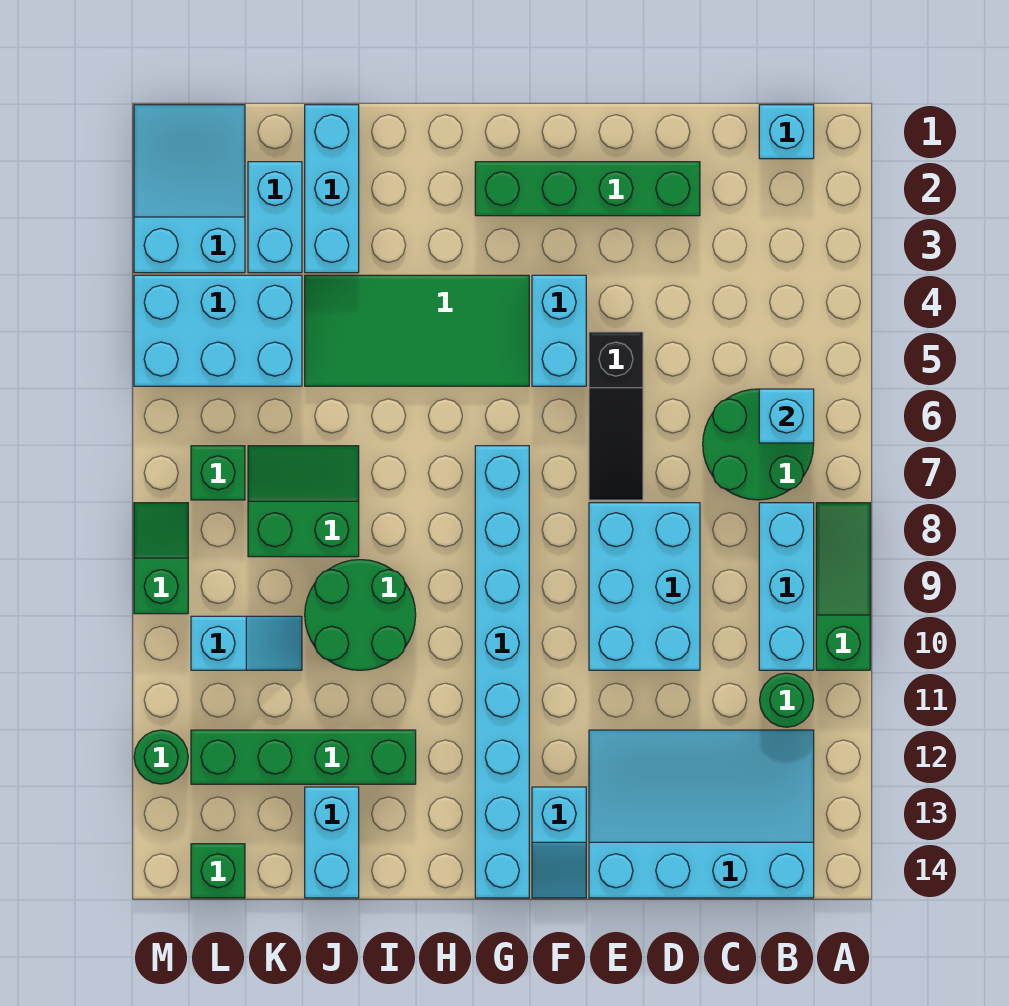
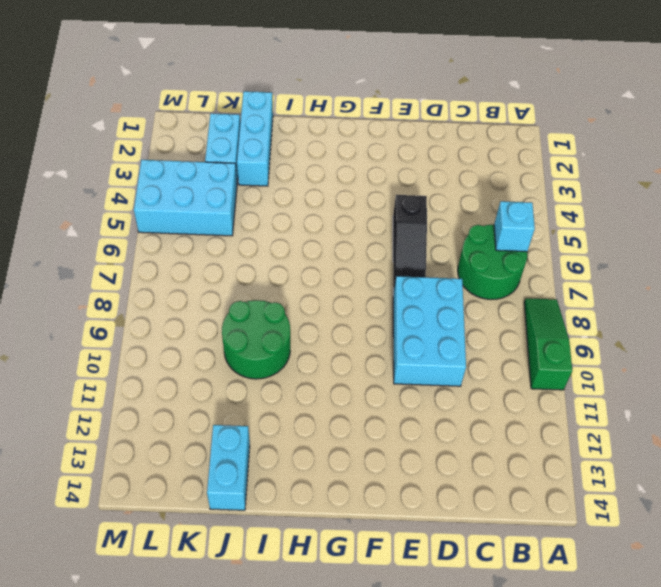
none -> cyan brick B1 level 1
none -> cyan brick B8:B10 level 1
none -> green round brick B11 level 1

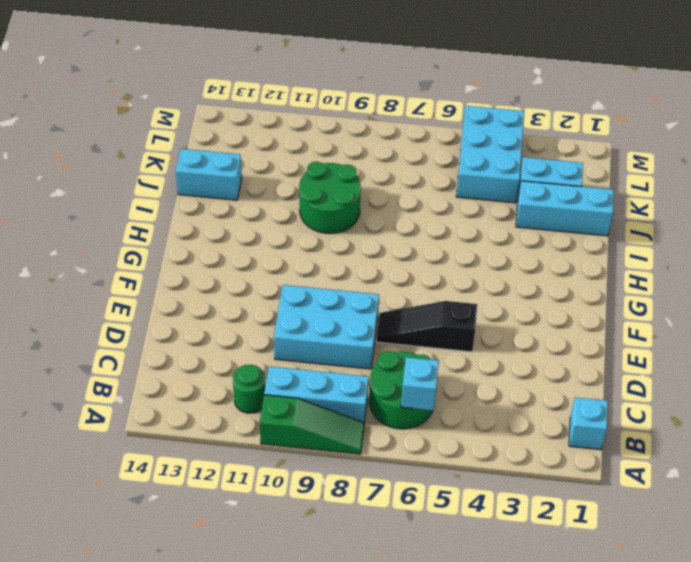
none -> cyan slope B12:E14 level 1 top 14
none -> green brick D2:G2 level 1
none -> cyan brick F4:F5 level 1

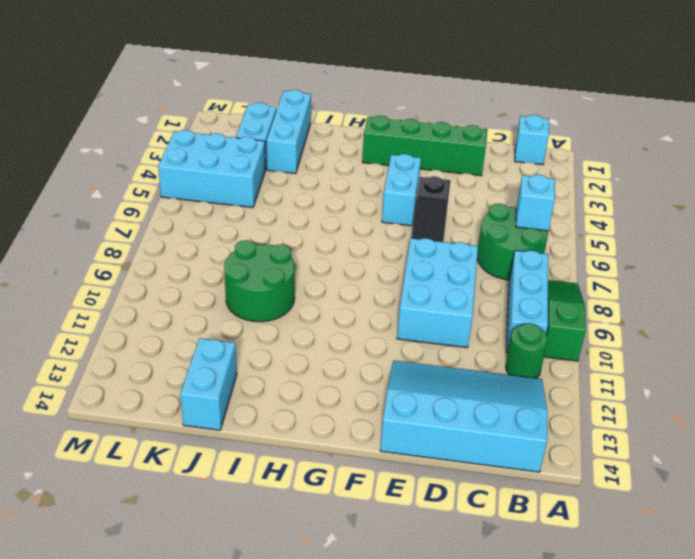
none -> cyan slope F13:F14 level 1 top 13
none -> green tile G4:J5 level 1
none -> cyan brick G7:G14 level 1

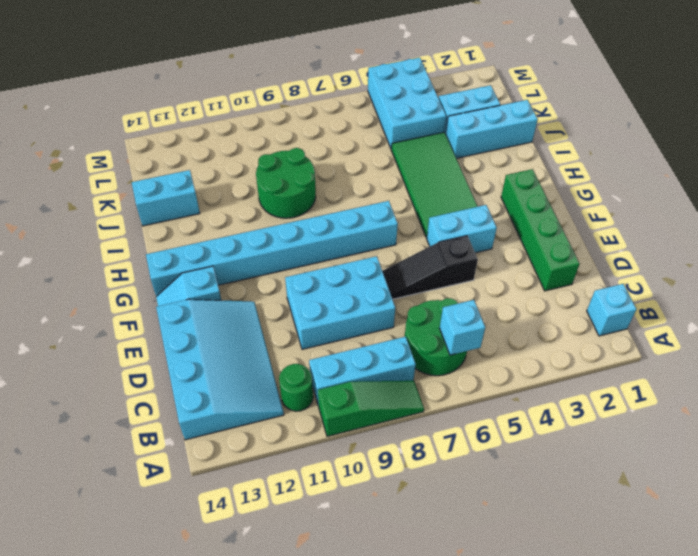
none -> green brick I12:L12 level 1
none -> green slope J7:K8 level 1 top 8
none -> cyan slope K10:L10 level 1 top L

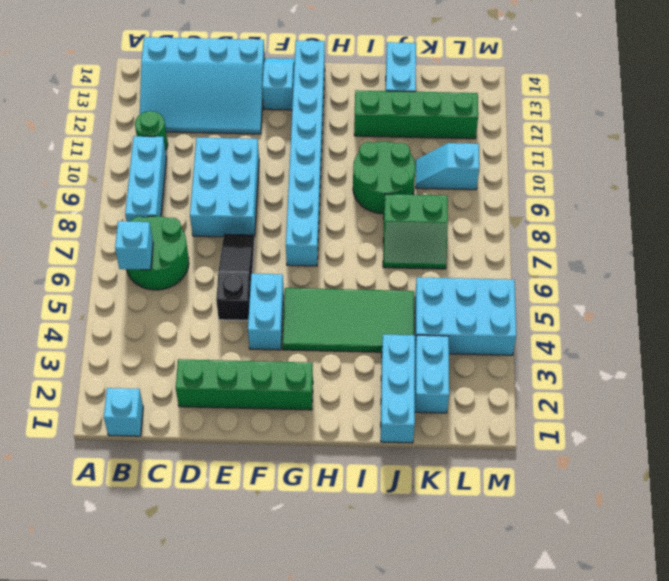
none -> green slope A8:A10 level 1 top 10
none -> cyan slope L1:M3 level 1 top 3
none -> green brick L7 level 1

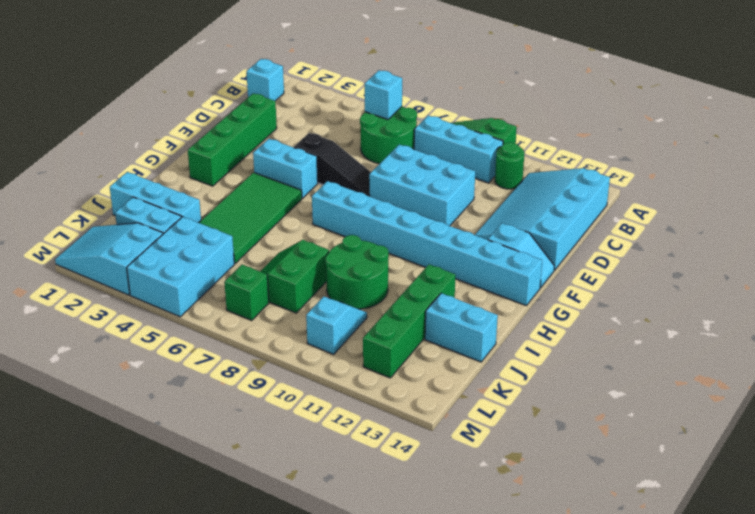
none -> green brick L14 level 1
none -> green slope M8:M9 level 1 top 9
none -> green round brick M12 level 1

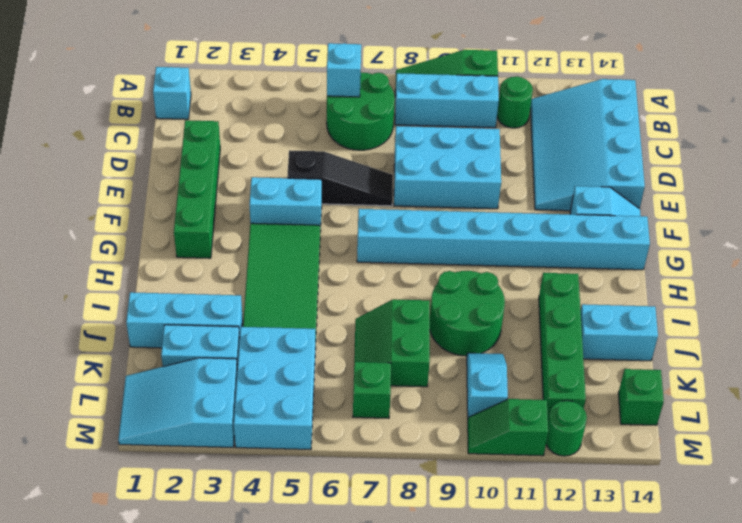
green slope M10:M11 level 1 top 11 -> green slope M8:M9 level 1 top 9

